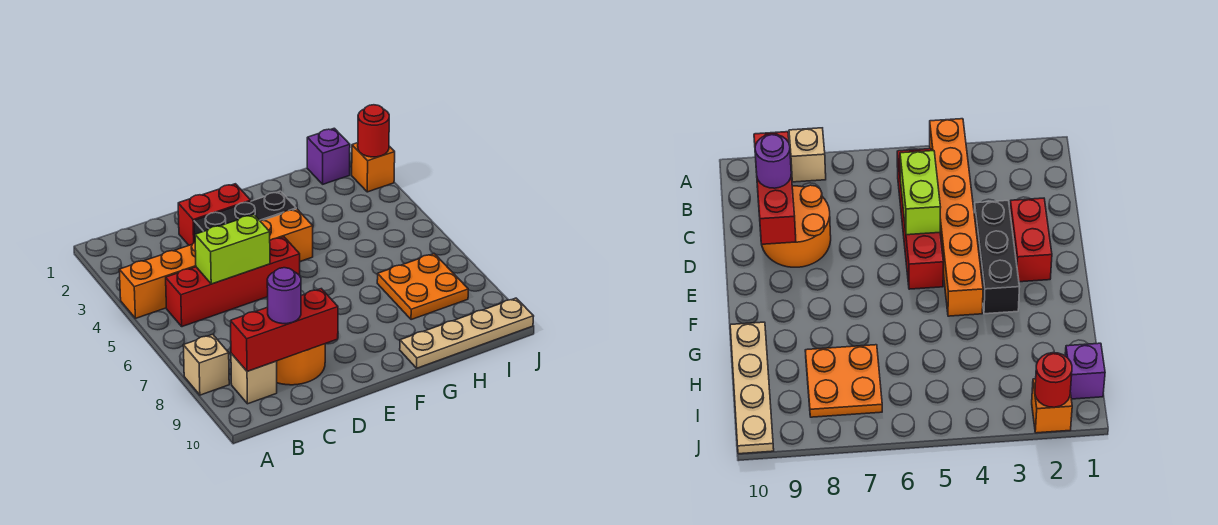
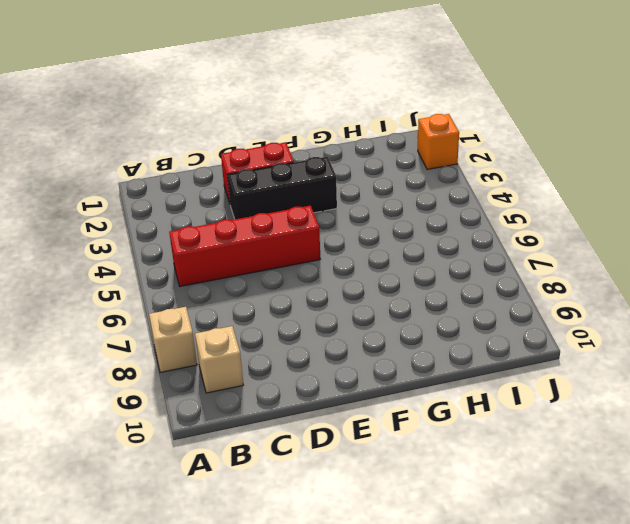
none -> orange brick A4:F4 level 1
none -> orange round brick C8:D9 level 1
none -> tan plate G10:J10 level 1

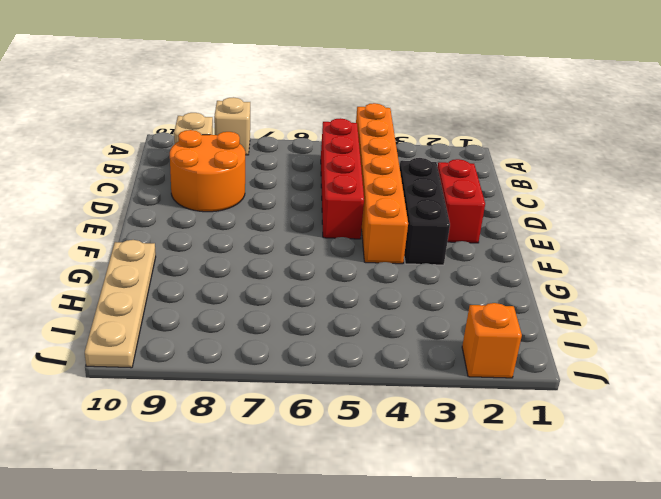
none -> orange plate H7:I8 level 1
none -> purple brick I1 level 1
none -> red brick B9:D9 level 2

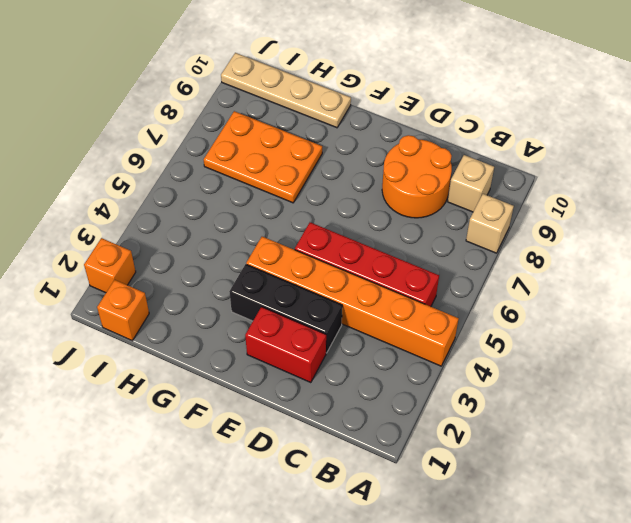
orange plate G7:I8 level 1 -> orange plate H7:I8 level 1
orange brick I1 level 1 -> purple brick I1 level 1
none -> red brick B9:D9 level 2
none -> lime brick C5:D5 level 2
none -> red round brick J2 level 2

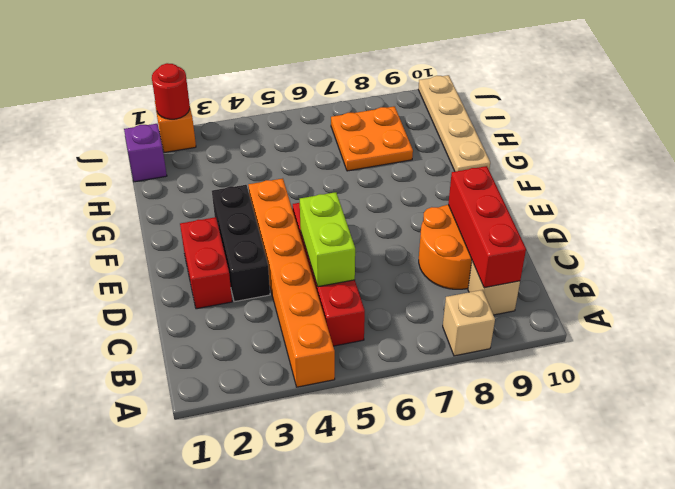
none -> purple round brick C9 level 3

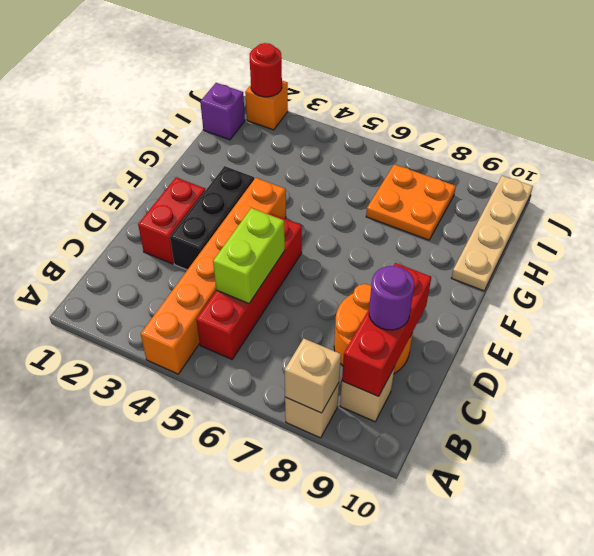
tan brick A8 level 2 -> none

